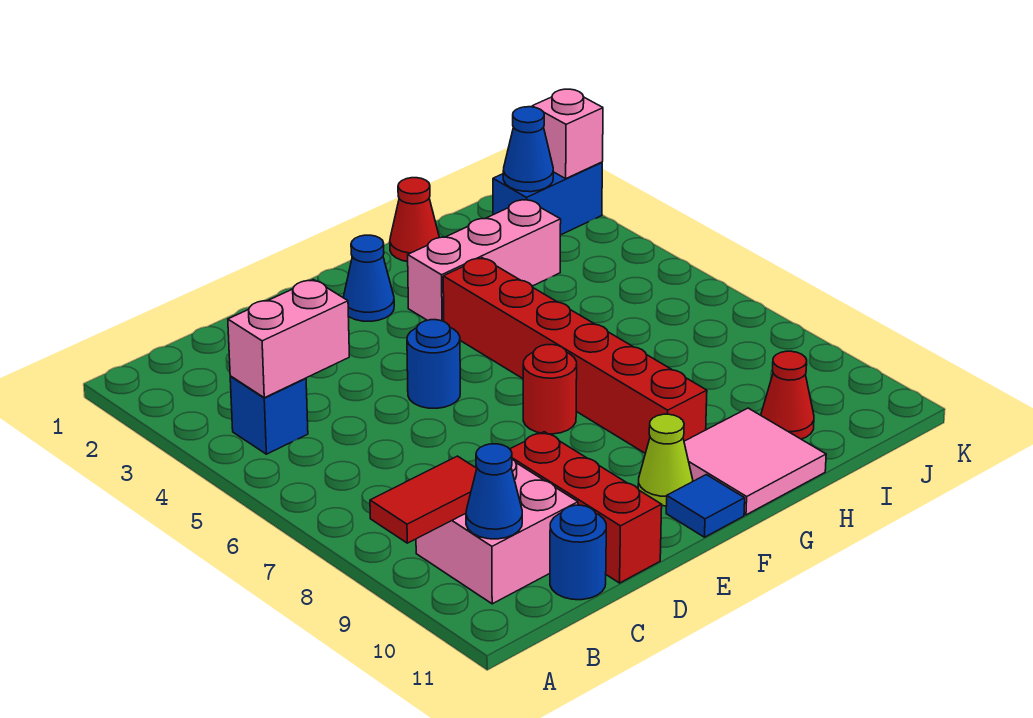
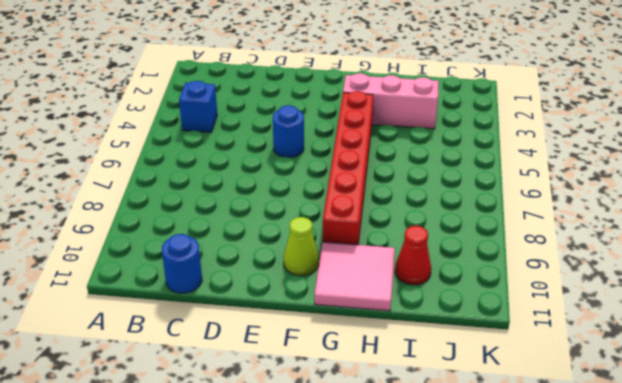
none -> pink brick B9:C10 level 1
none -> red brick D9:D11 level 1
none -> blue cone F2 level 1

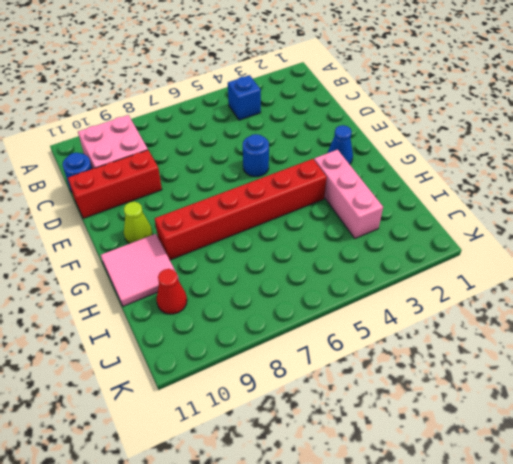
none -> red round brick F7 level 1
none -> blue tile F11 level 1
none -> red cone H1 level 1

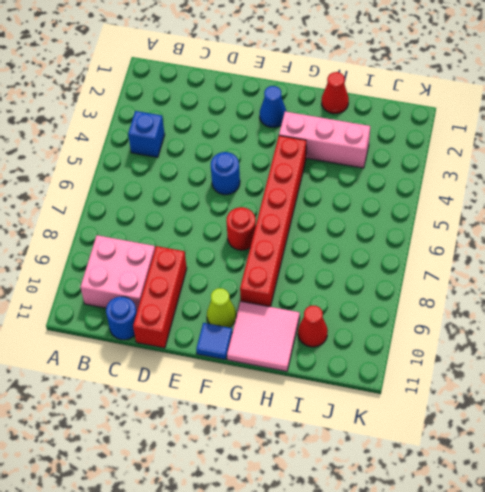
none -> blue brick J2:K2 level 1
none -> red tile A9:B9 level 2
none -> pink brick B4:C4 level 2

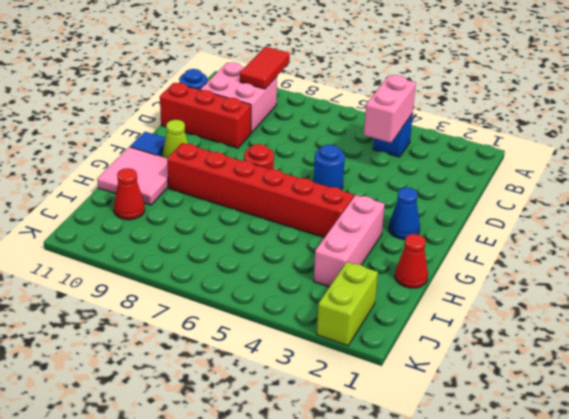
lime brick J2:K2 level 1 -> blue brick J2:K2 level 1
none -> blue cone B10 level 2
none -> blue cone J2 level 2
none -> pink brick K2 level 2

